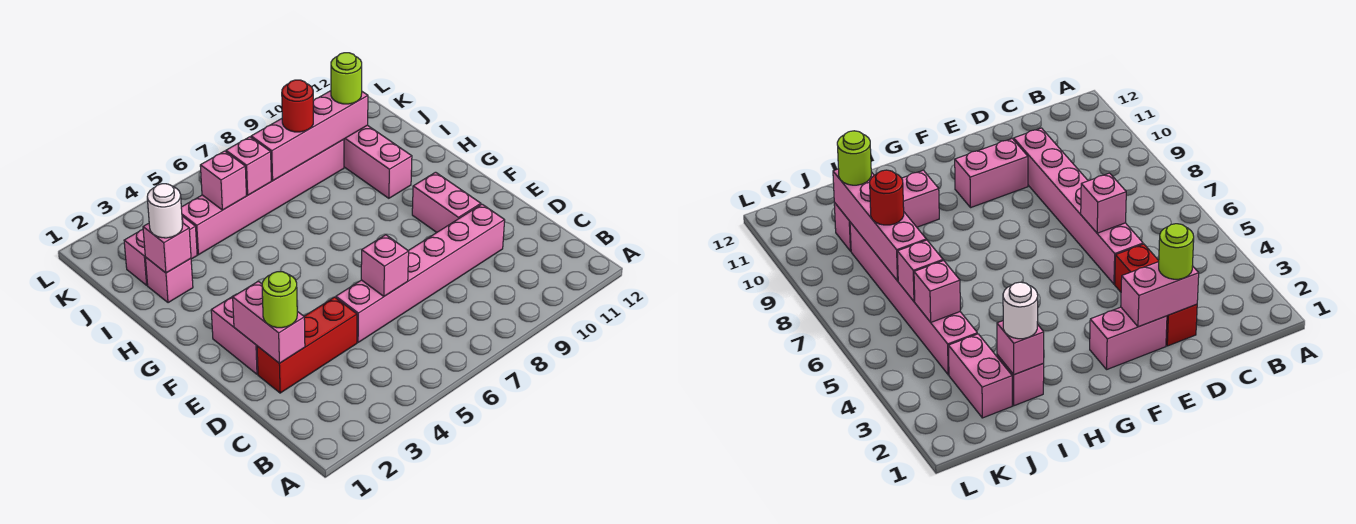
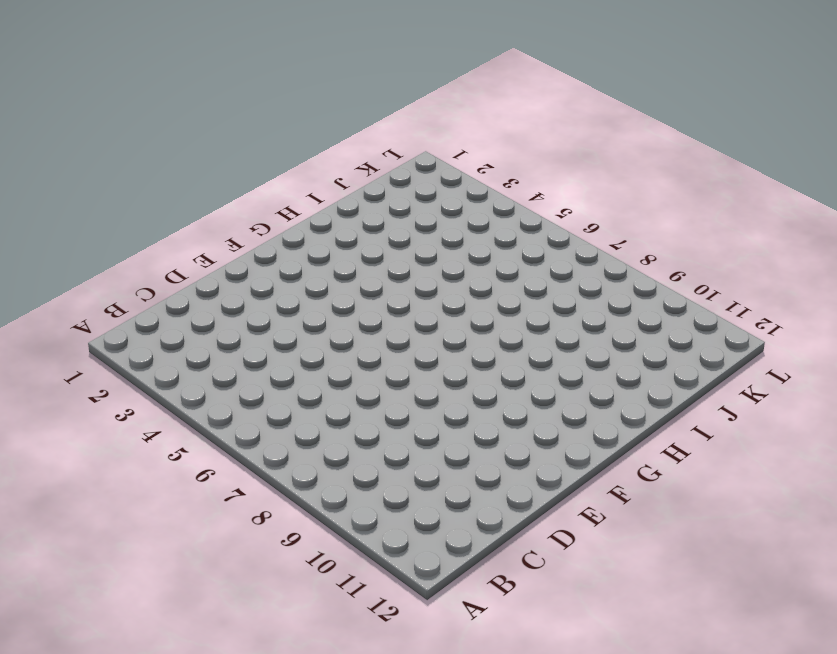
none -> red brick D2:D4 level 1
none -> pink brick D5:D10 level 1
none -> pink brick E2:F2 level 1

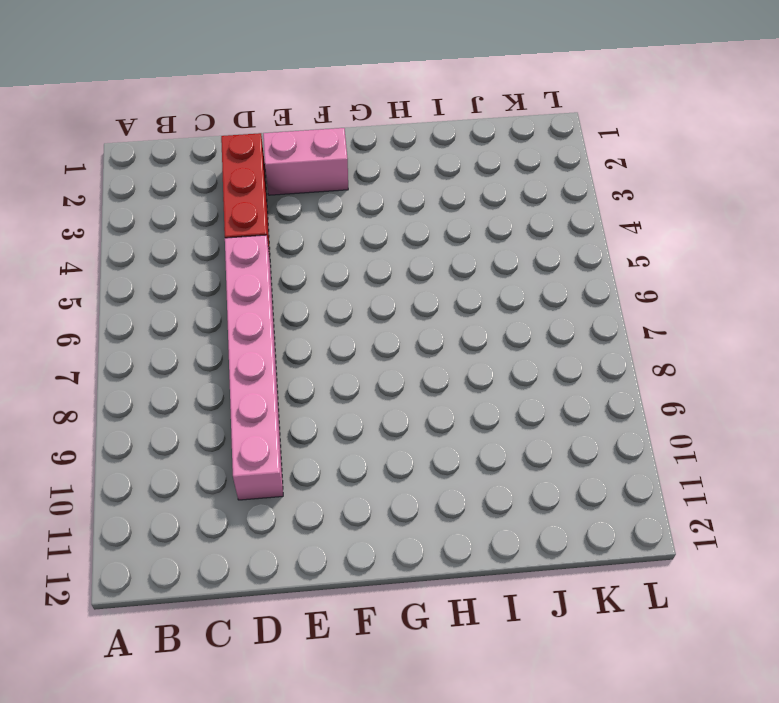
none -> pink brick E10:F10 level 1
none -> pink brick H10:J10 level 1
none -> pink brick I2 level 1

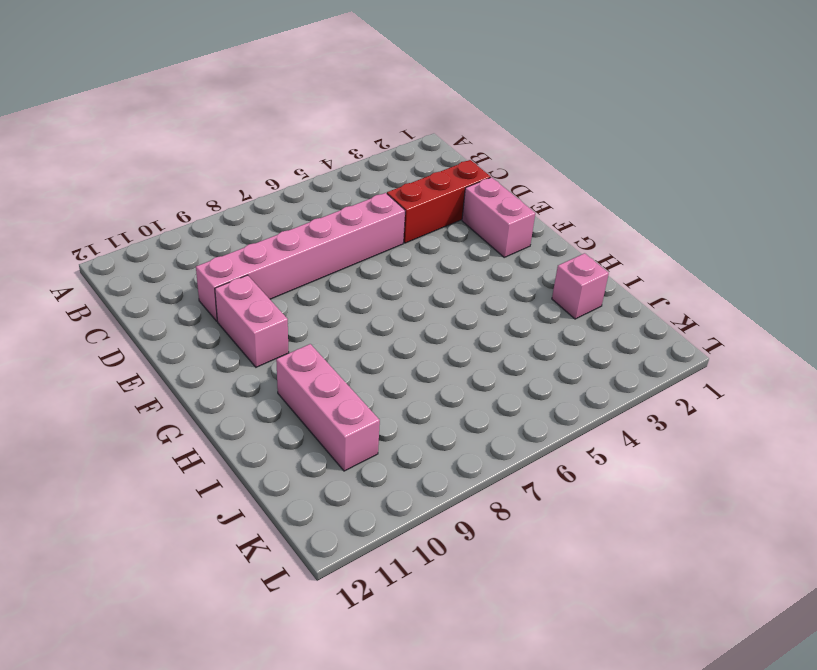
none -> pink brick J2:J3 level 1
none -> pink brick J4:J9 level 1
none -> pink brick D2:E2 level 2

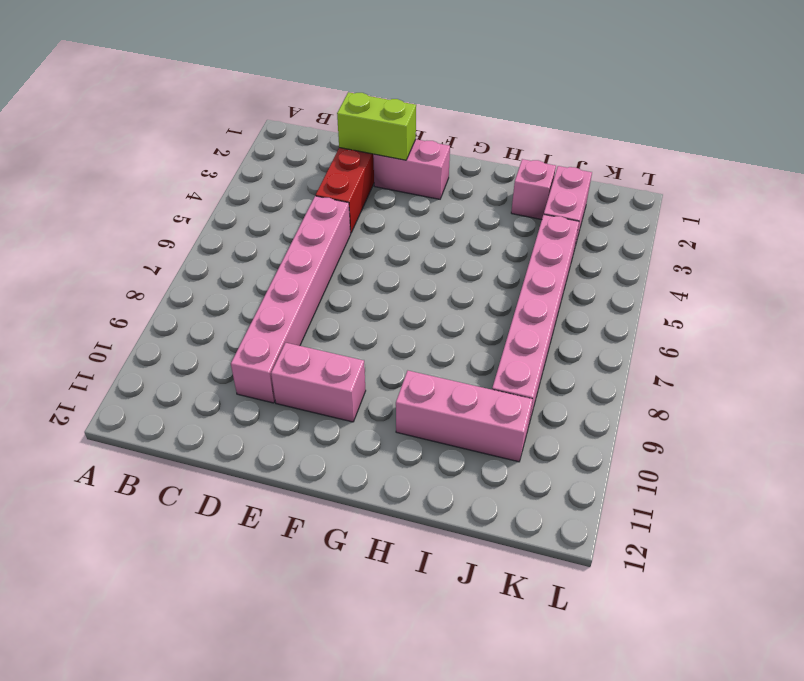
lime brick D2:E2 level 2 -> pink brick D2:E2 level 2
none -> pink brick D6 level 2
none -> pink brick I2 level 2
none -> pink brick J5 level 2

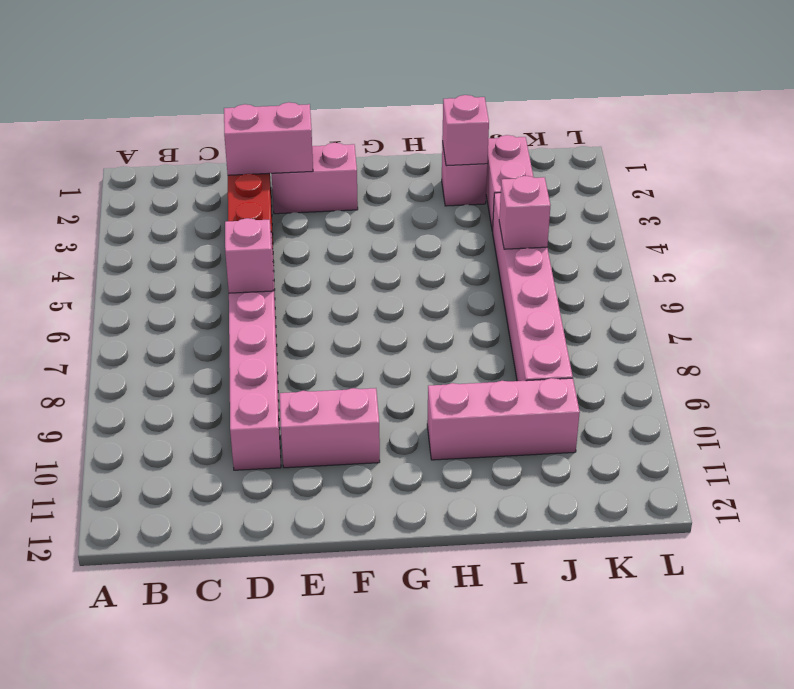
none -> pink brick J6 level 2
none -> pink brick J7:J10 level 2
none -> lime round brick D2 level 3

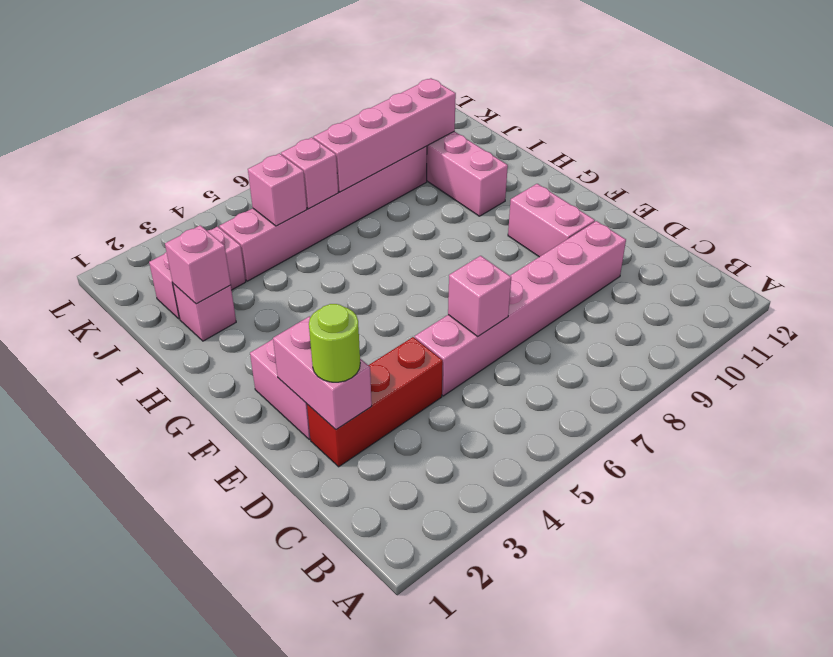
none -> white round brick I2 level 3
none -> red round brick J8 level 3
none -> lime round brick J10 level 3

